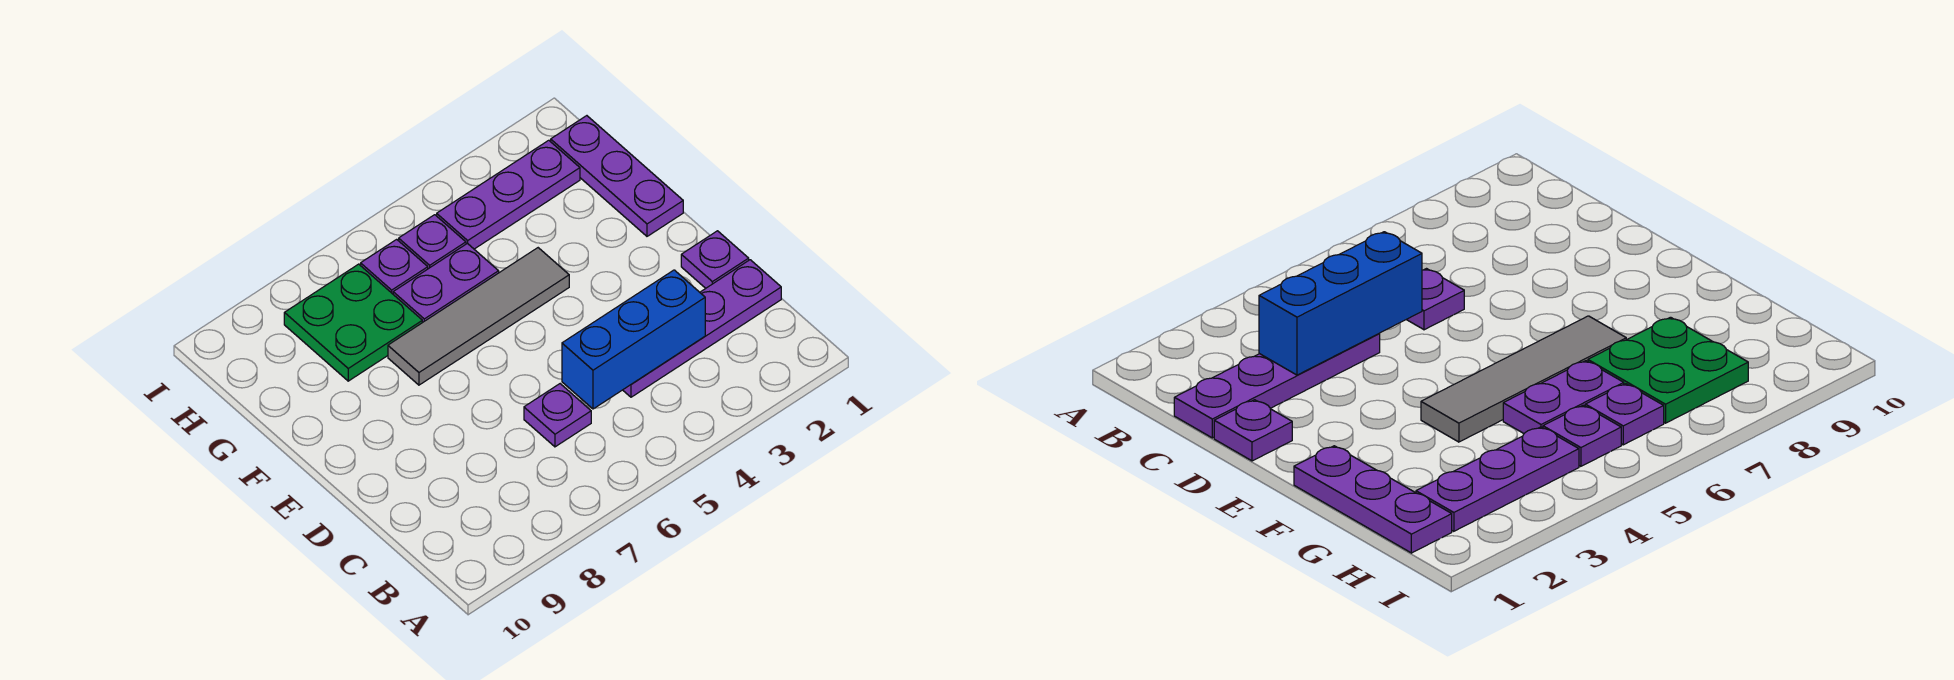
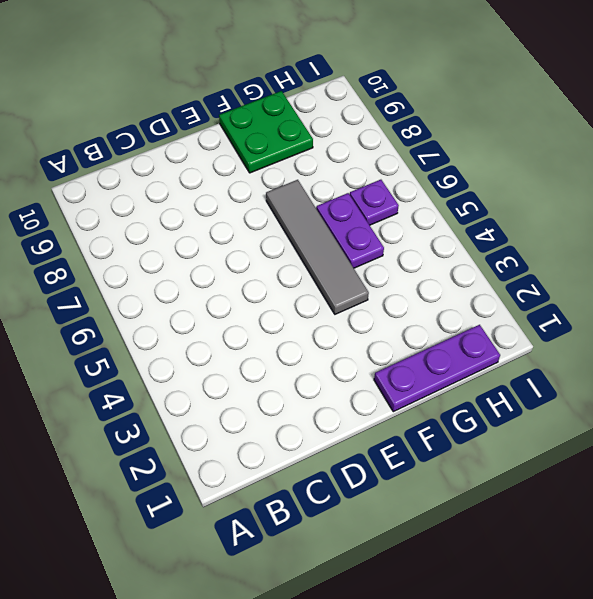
green plate F9:G10 level 1 -> green plate G7:H8 level 1
none -> purple plate C1:C4 level 1
none -> purple plate C6 level 1

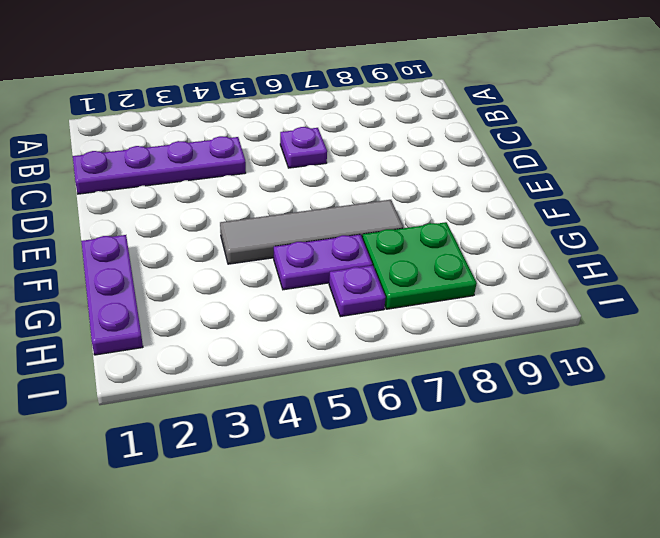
none -> purple plate D1 level 1
none -> purple plate H2:H4 level 1

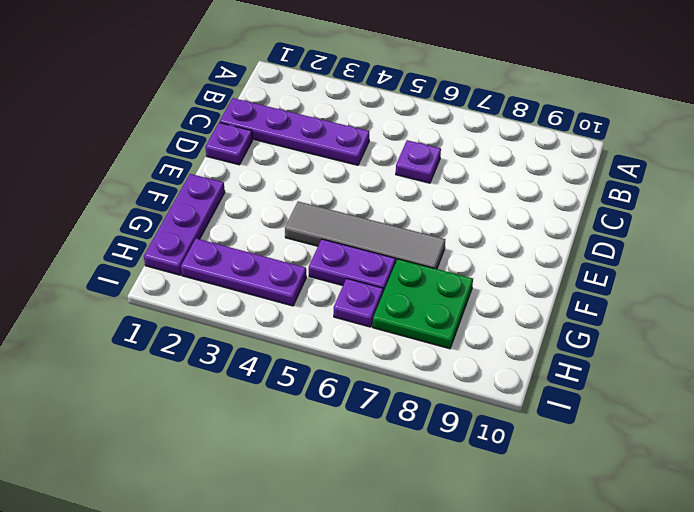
none -> purple plate H5 level 1
none -> blue brick C3:C5 level 2

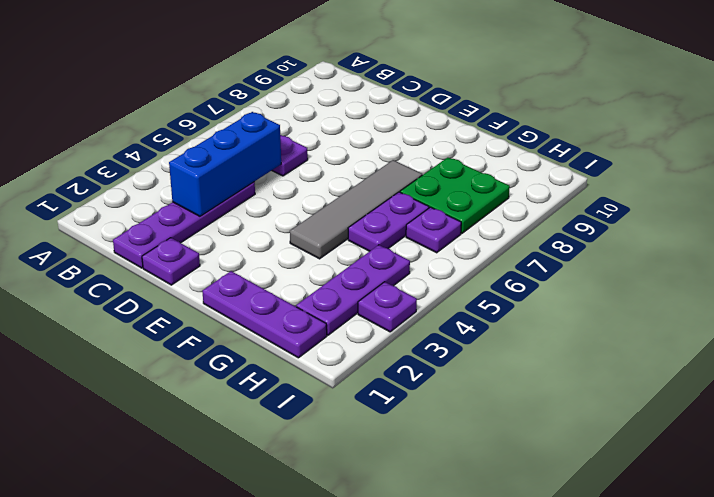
purple plate I3 level 1 -> purple plate H5 level 1

